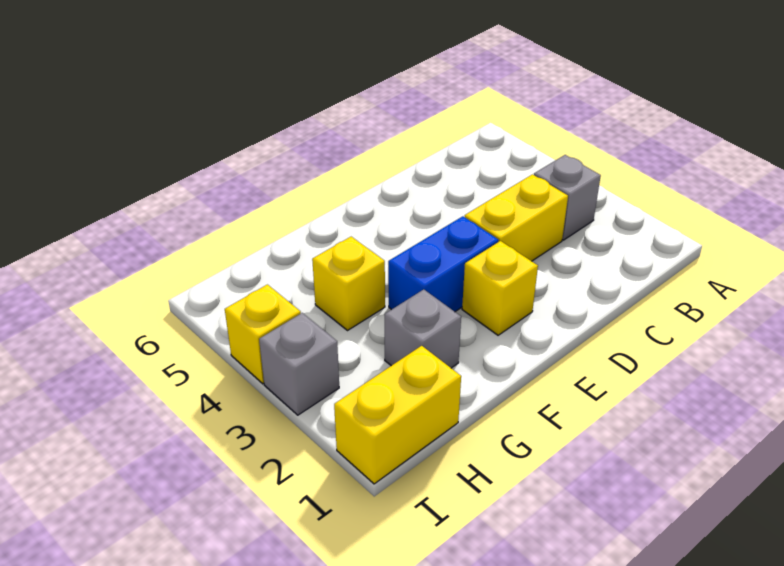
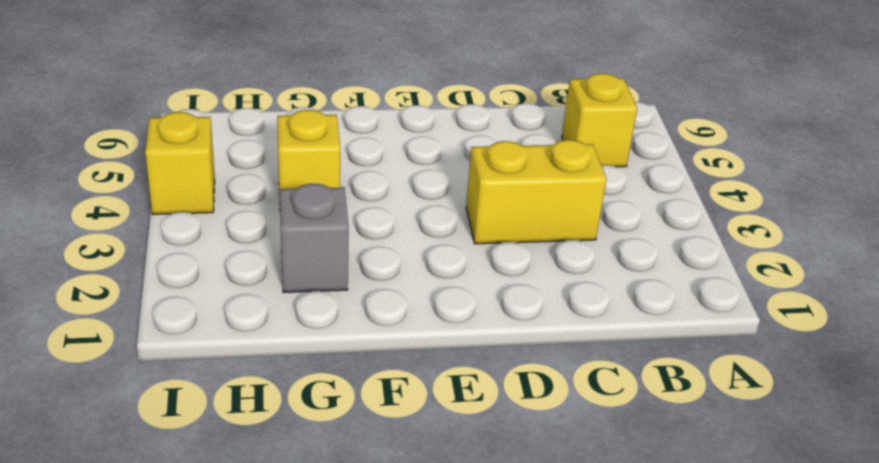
yellow brick B5 level 1 -> yellow brick E2 level 1
none -> grey brick B3 level 1
none -> blue brick E3:F3 level 1

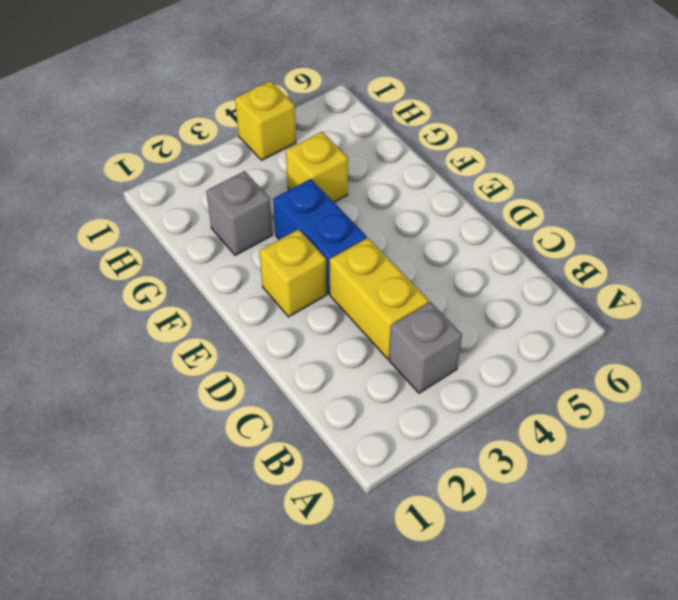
none -> yellow brick H1:I1 level 1
none -> grey brick I3 level 1

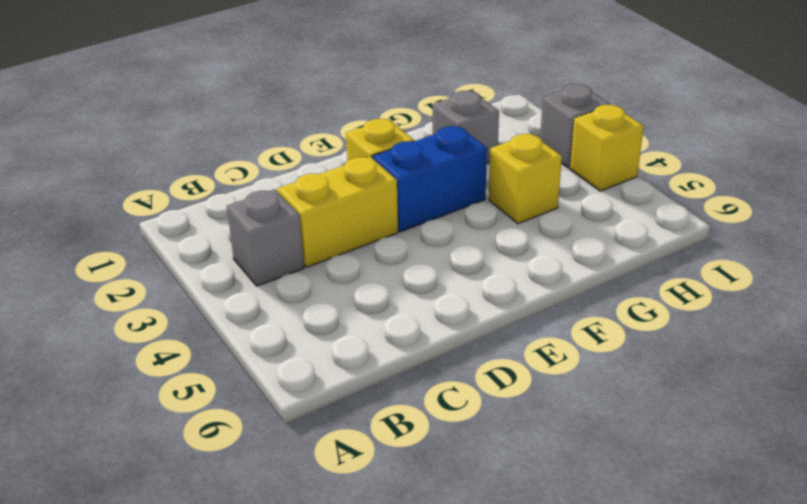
none -> yellow brick H1:I1 level 1

